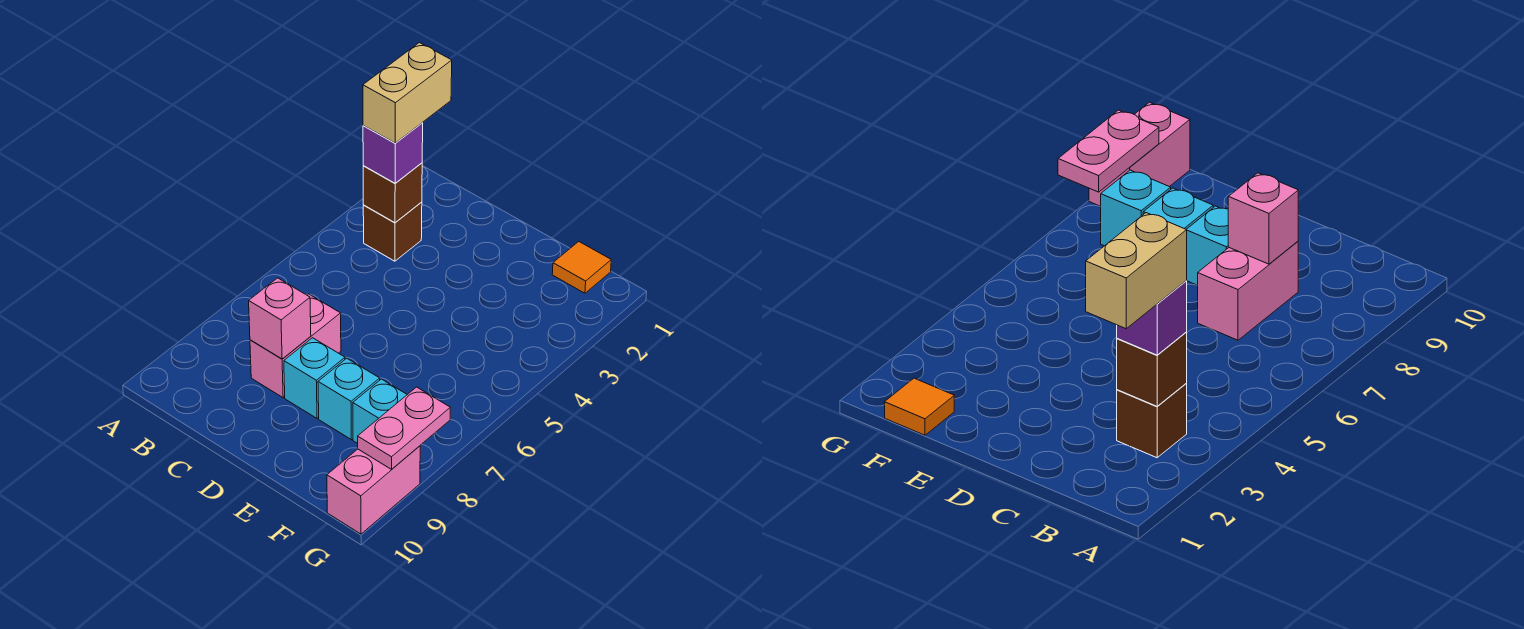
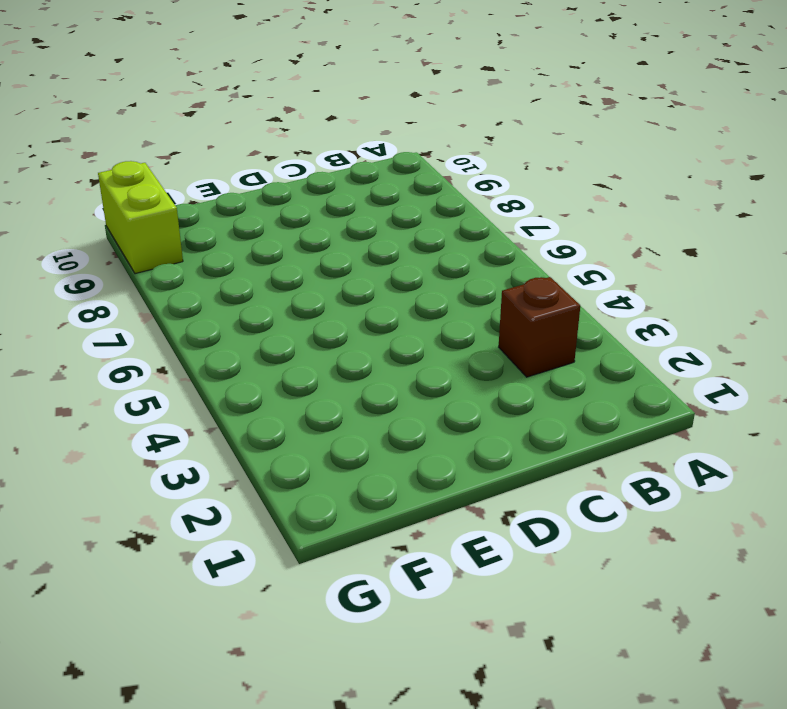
lime brick G9:G10 level 1 -> pink brick G9:G10 level 1
none -> pink brick C7:C8 level 1
none -> cyan brick D8 level 1
none -> cyan brick E8 level 1

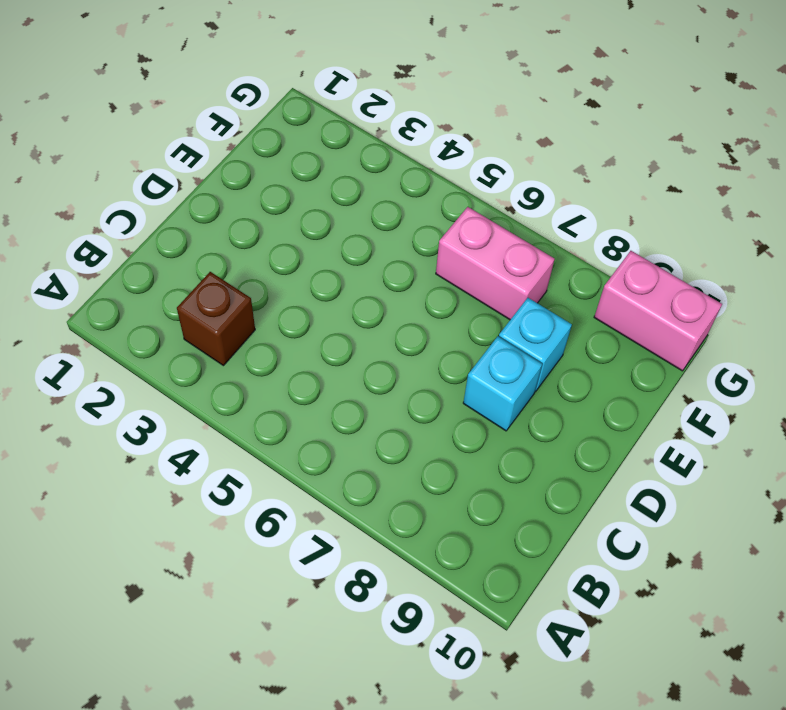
pink brick F6:F7 level 1 -> pink brick C7:C8 level 1
none -> orange tile F1 level 1
none -> cyan brick F8 level 1
none -> brown brick B3 level 2

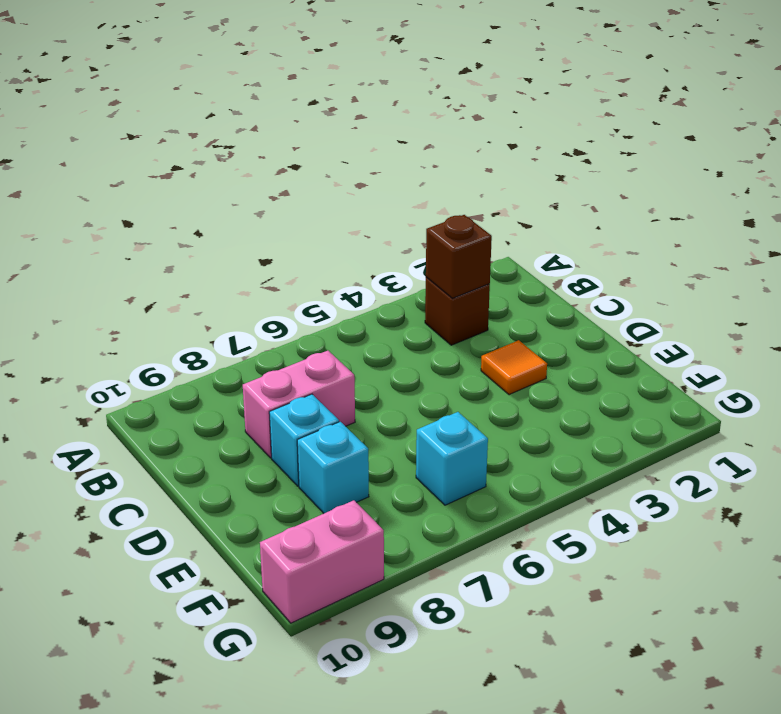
orange tile D3 level 1 -> orange tile F1 level 1
cyan brick F6 level 1 -> cyan brick F8 level 1
none -> pink brick C8 level 2
none -> pink plate G8:G9 level 2
none -> purple brick B3 level 3

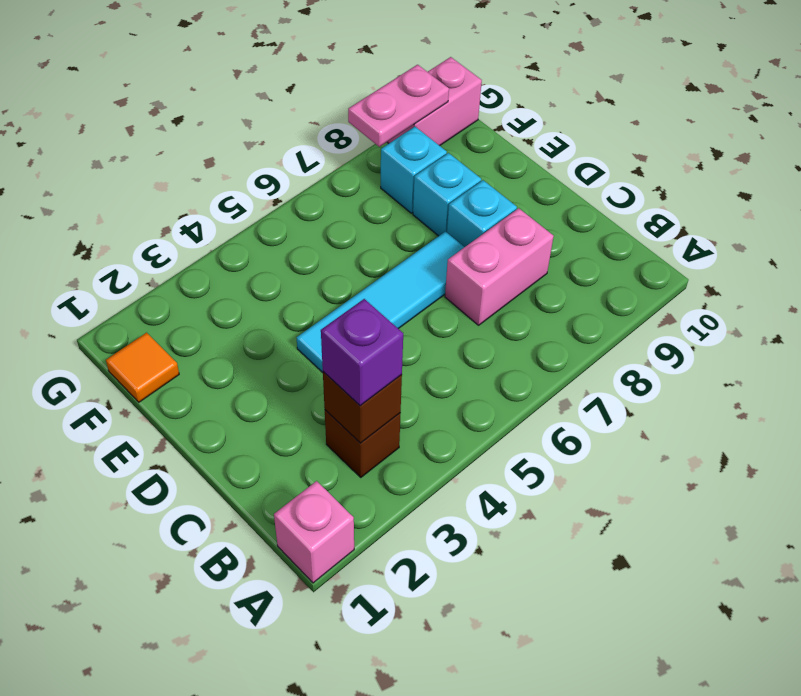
pink brick A1 level 1 -> pink brick C8 level 2
cyan tile D4:D7 level 1 -> none
none -> tan brick B2:B3 level 4

